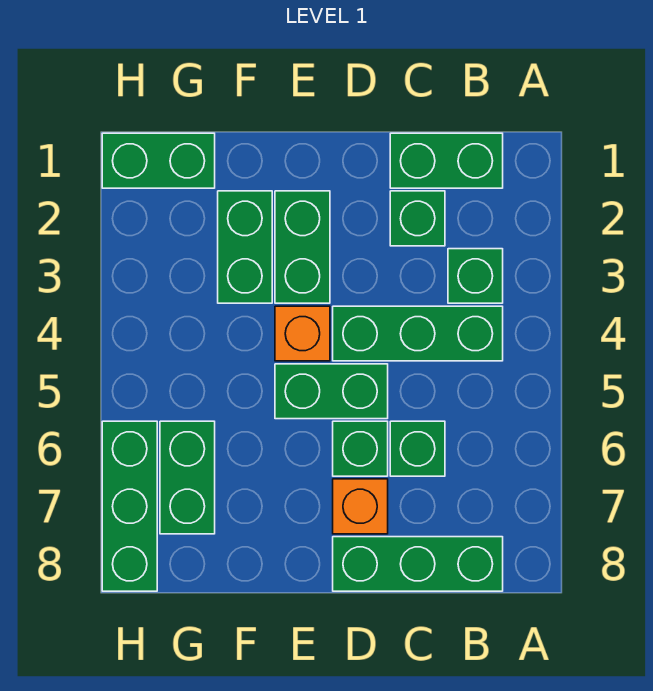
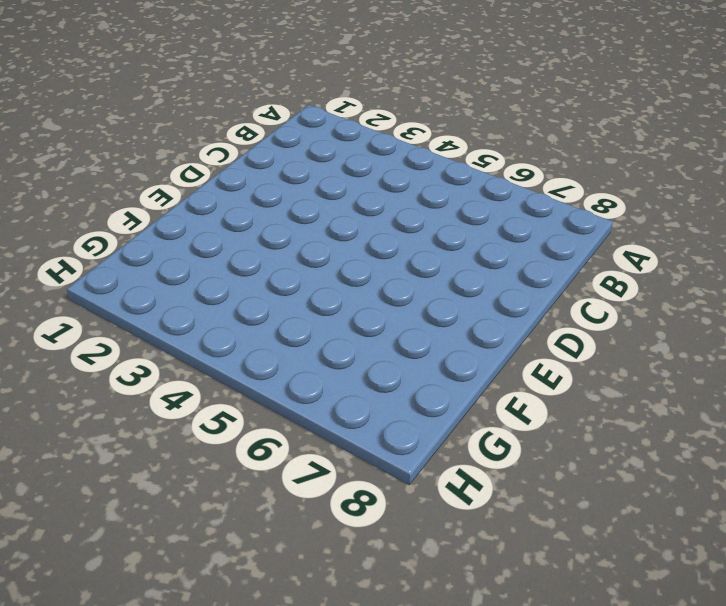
none -> green brick B1:C1 level 1
none -> green brick B3 level 1
none -> green brick B4:D4 level 1

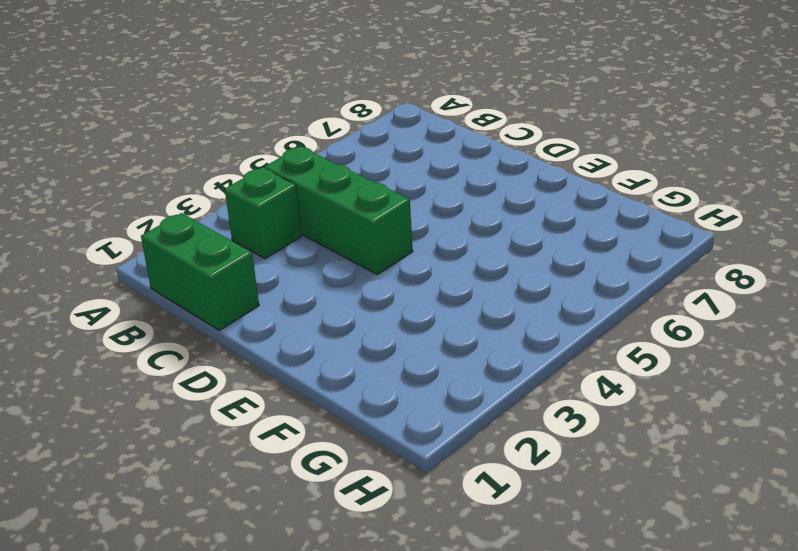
none -> green brick B8:D8 level 1
none -> green brick C2 level 1
none -> green brick C6 level 1

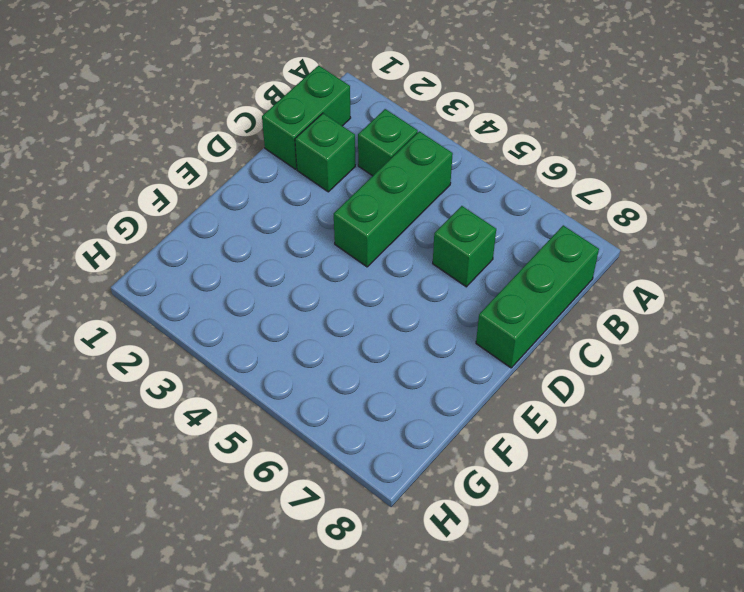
none -> green brick D5:E5 level 1
none -> green brick D6 level 1
none -> orange brick D7 level 1

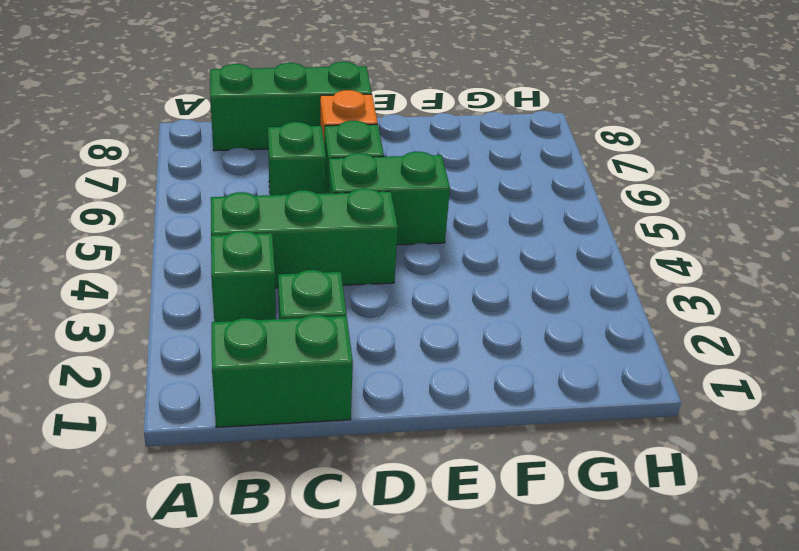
none -> green brick E2:E3 level 1
none -> orange brick E4 level 1
none -> green brick F2:F3 level 1

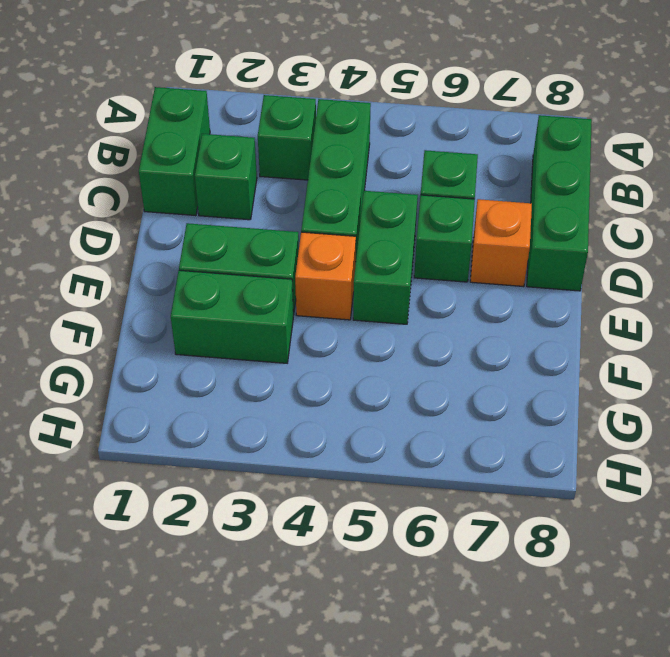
none -> green brick G1:H1 level 1
none -> green brick G6:G7 level 1
none -> green brick H6:H8 level 1

